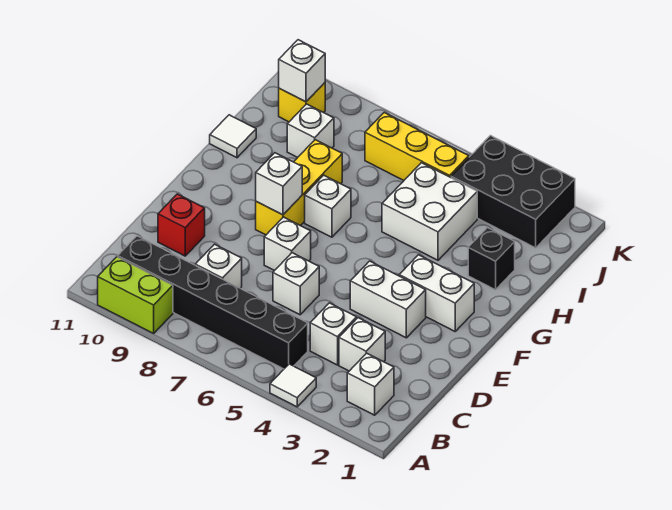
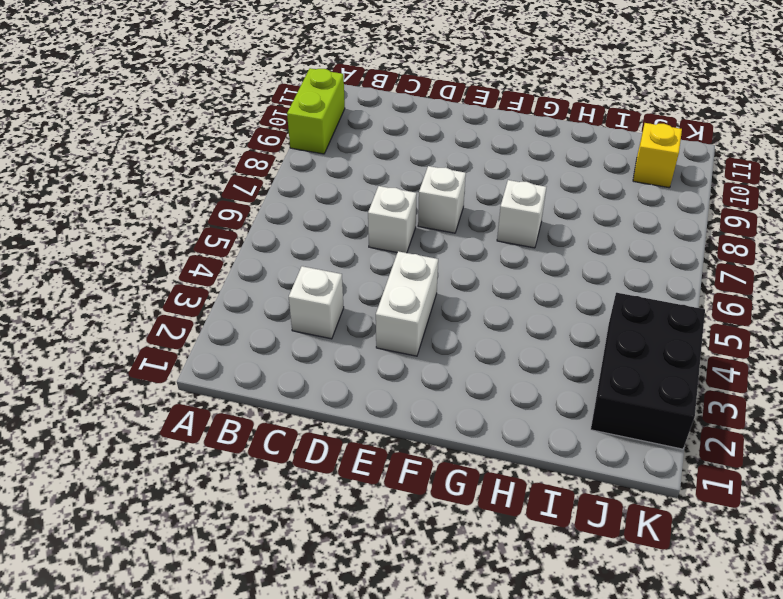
none -> white tile A4 level 1
none -> white brick B2 level 1
none -> black brick B5:B10 level 1

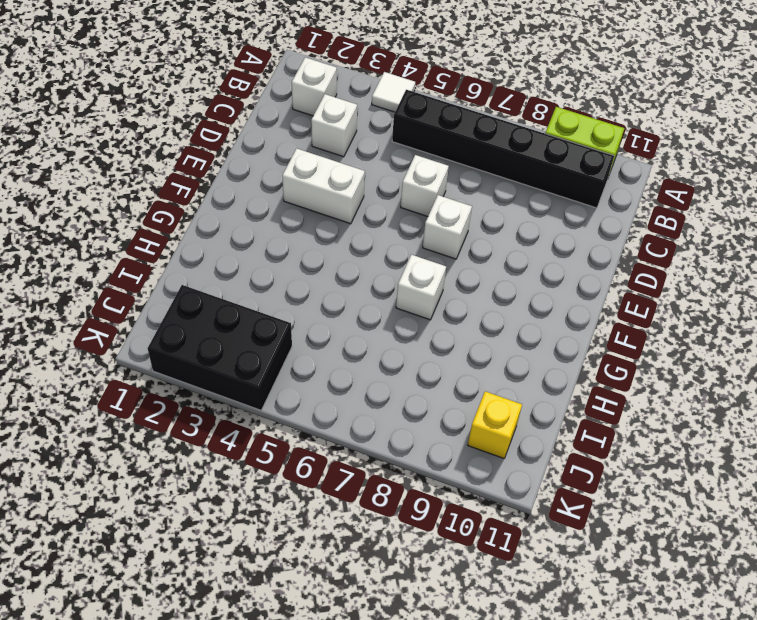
none -> white brick C4 level 1
none -> white brick C8 level 1
none -> red brick D10 level 1

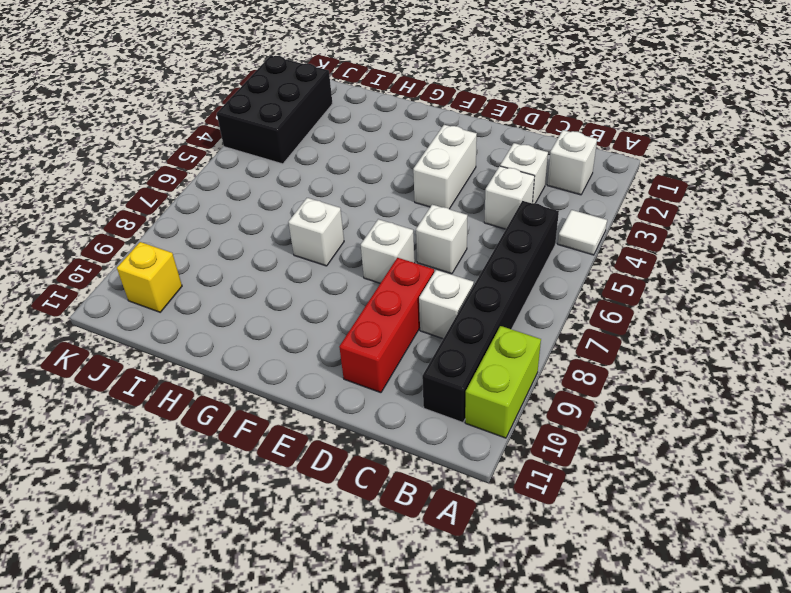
red brick D8:D10 level 1 -> red brick D10 level 1
none -> white brick F2:F3 level 1
none -> yellow brick F8:H8 level 1
none -> black brick H2 level 1

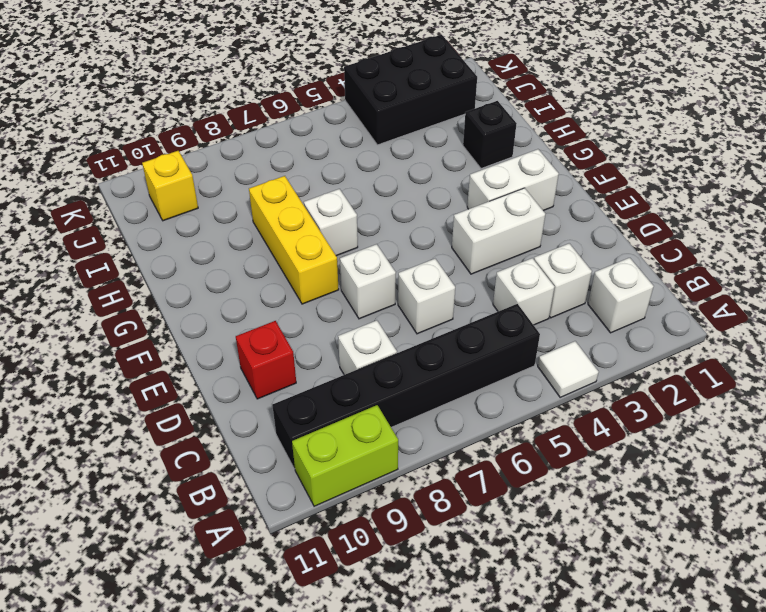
none -> white brick H4:I5 level 1
none -> white tile H11 level 1
none -> white brick I9 level 1

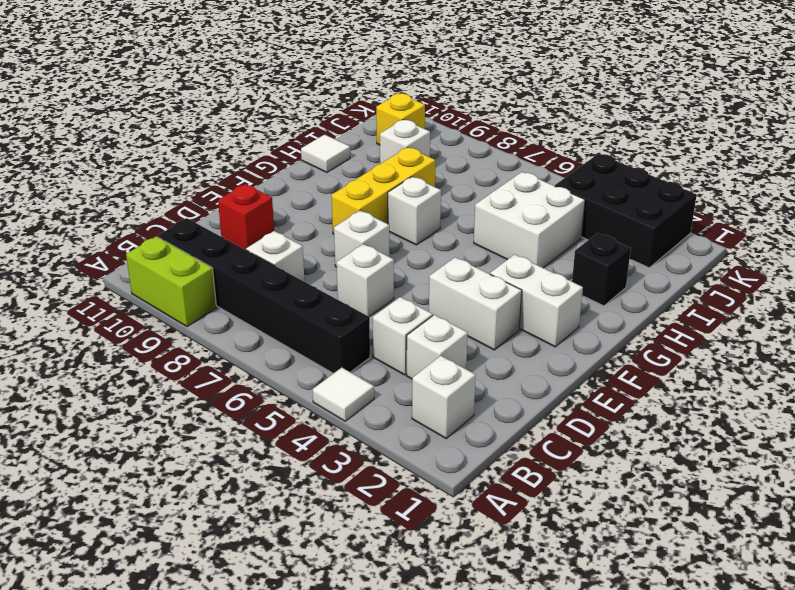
none -> yellow brick J5:J7 level 1
none -> white brick F8 level 2
none -> white brick J10 level 2

